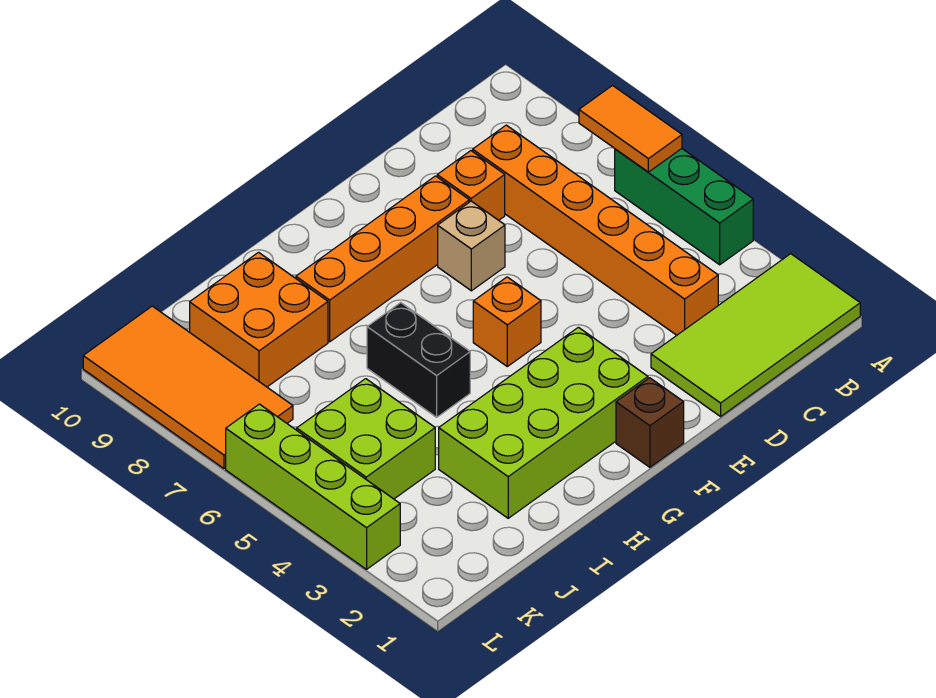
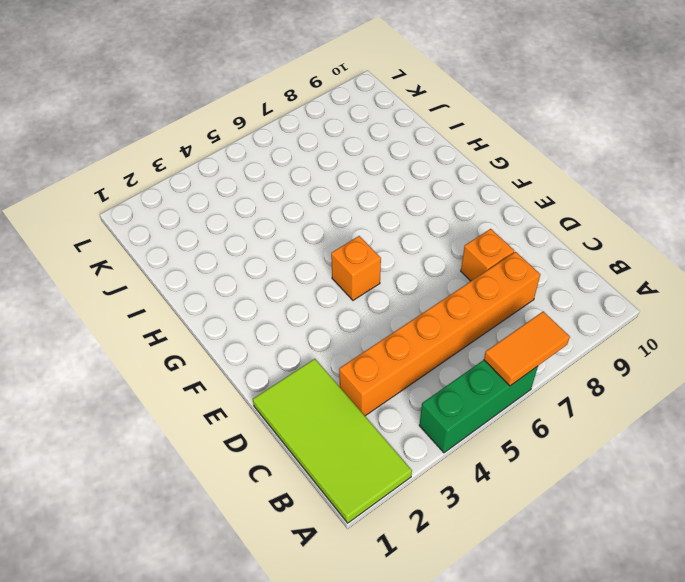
none -> tan brick E7 level 1
none -> orange brick E8:H8 level 1
none -> brown brick F1 level 1

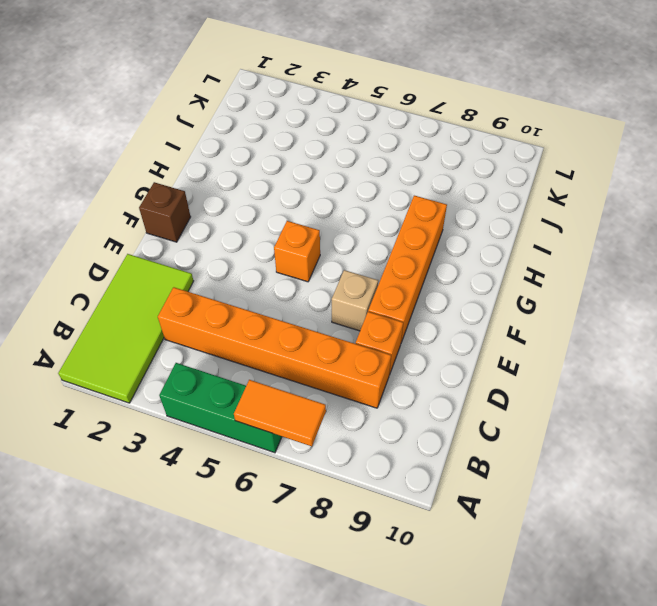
none -> lime brick F2:I3 level 1
none -> black brick H5:H6 level 1
none -> orange brick I8:J9 level 1

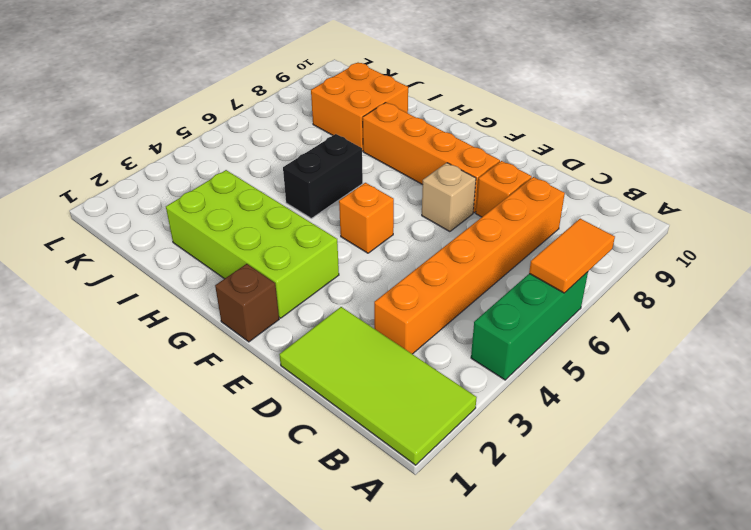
none -> lime brick J4:K5 level 1
none -> orange tile K7:L10 level 1
none -> lime brick L3:L6 level 1

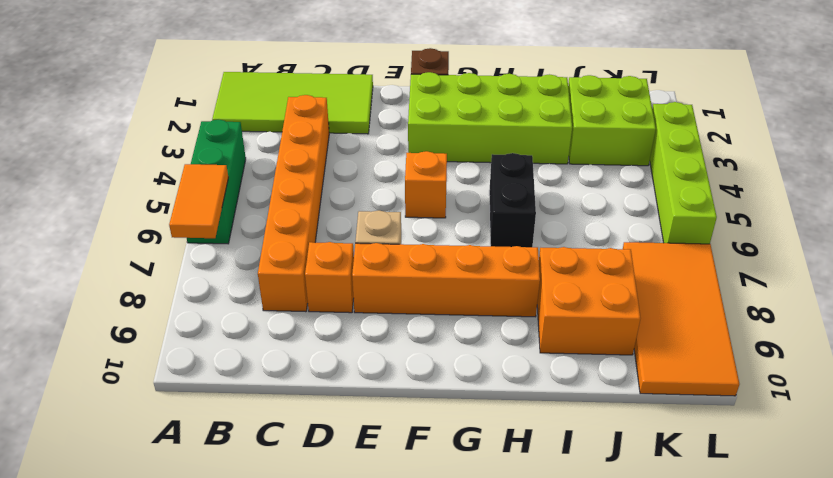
lime brick J2:K3 level 1 -> lime brick J4:K5 level 1

